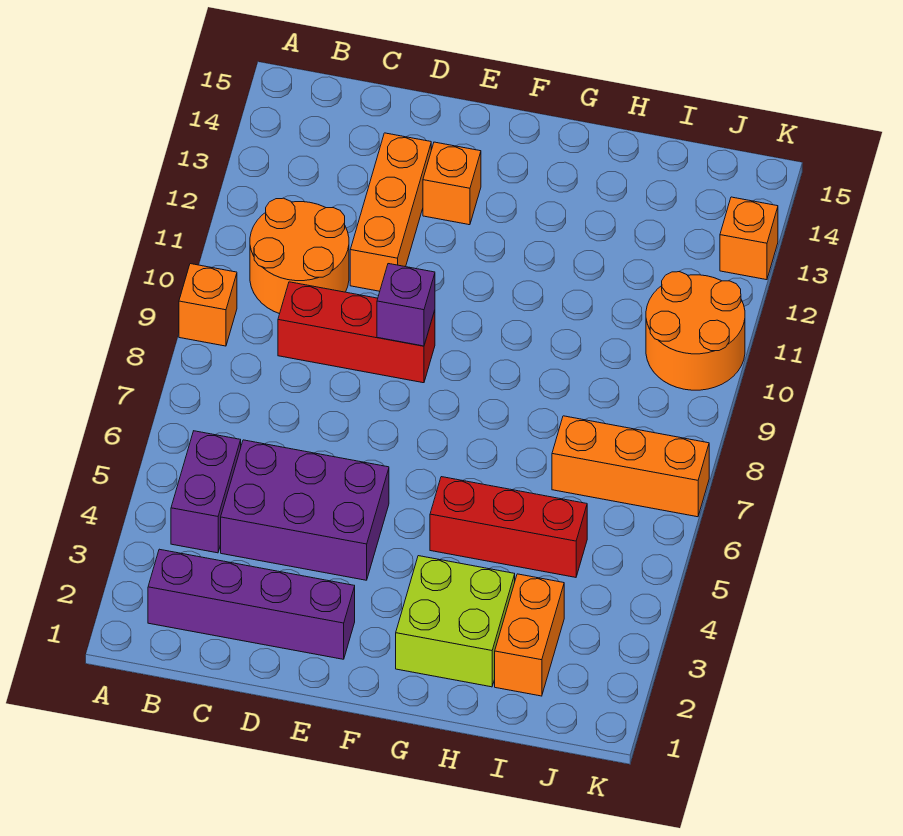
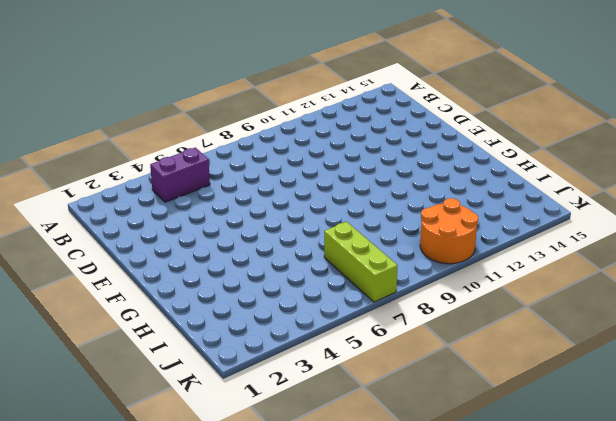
lime brick I7:K7 level 1 -> orange brick I7:K7 level 1
none -> orange brick A9 level 1
none -> purple brick B2:E2 level 1
none -> orange round brick B10:C11 level 1

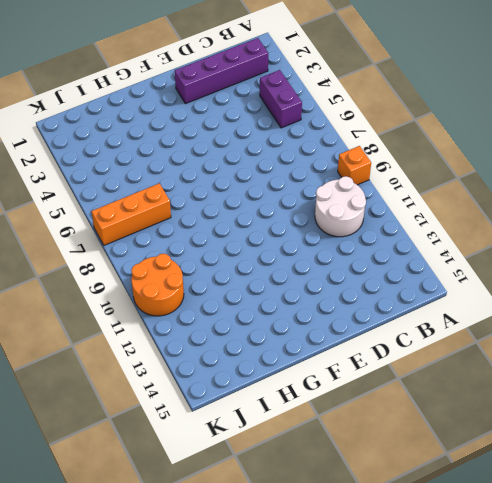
white round brick B10:C11 level 1 -> orange round brick B10:C11 level 1
none -> purple brick C4:E5 level 1
none -> red brick C9:E9 level 1
none -> orange brick D11:D13 level 1

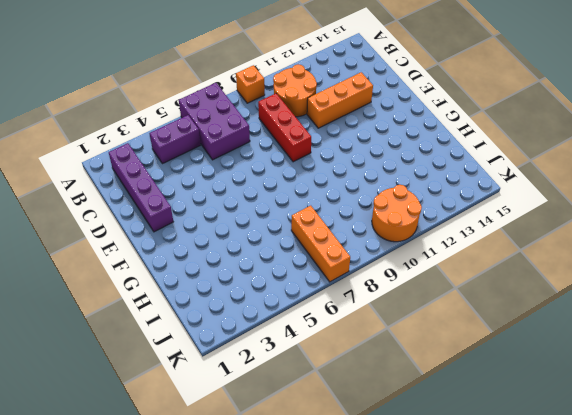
purple brick A6:C7 level 1 -> purple brick C4:E5 level 1
none -> orange brick E13 level 1
none -> lime brick G2:H3 level 1
none -> red brick G5:I5 level 1

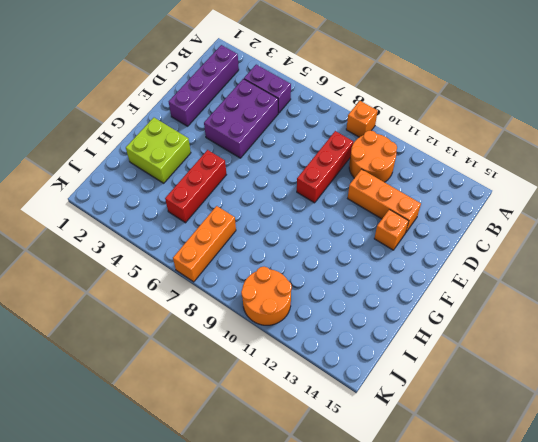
none -> orange brick I2:I3 level 1
none -> orange brick K13 level 1
none -> purple brick E9 level 2

